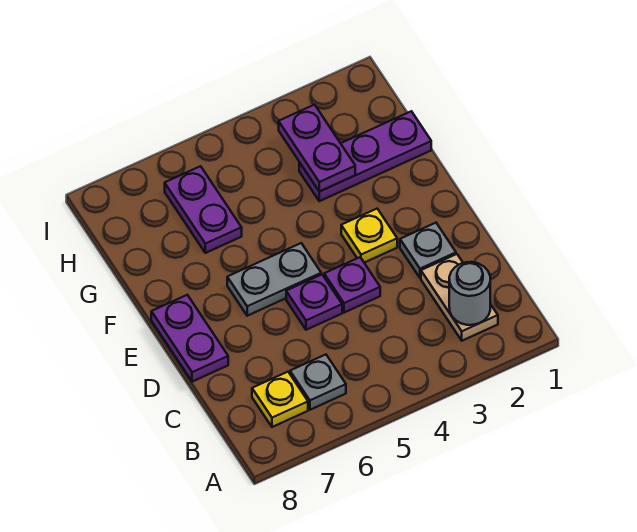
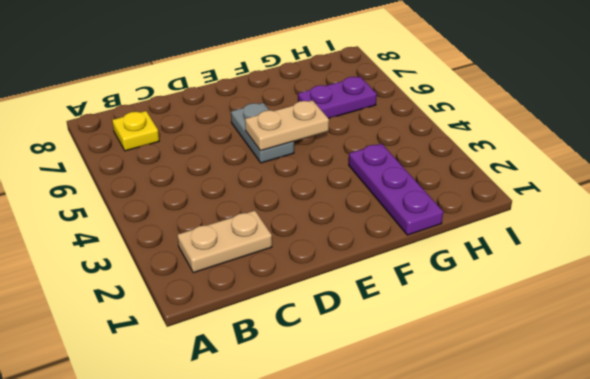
tan plate E5:F5 level 2 -> none
none -> grey plate B6 level 1
none -> grey plate D2 level 1
none -> purple plate D4 level 1

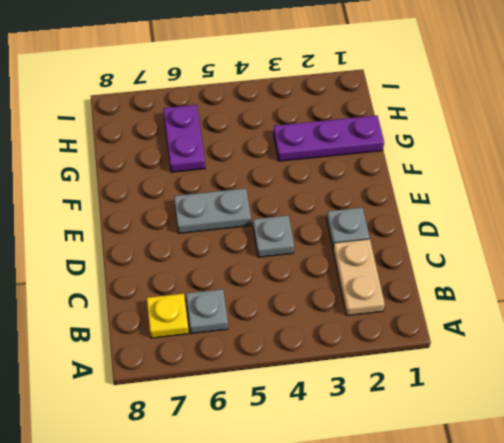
grey plate D4 level 1 -> purple plate D4 level 1
none -> purple plate D5 level 1
none -> purple plate D8:E8 level 1
none -> yellow plate E3 level 1

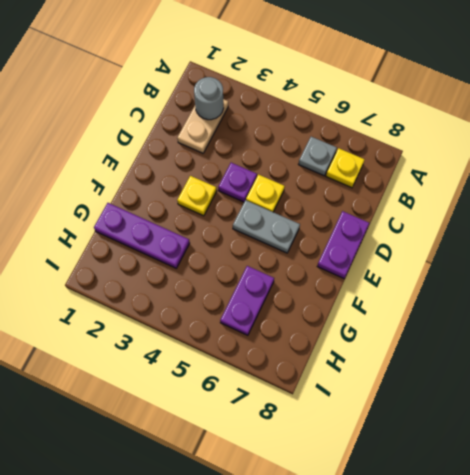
yellow plate D5 level 1 -> purple plate D5 level 1
none -> grey plate D2 level 1
none -> purple plate G3:H3 level 2

